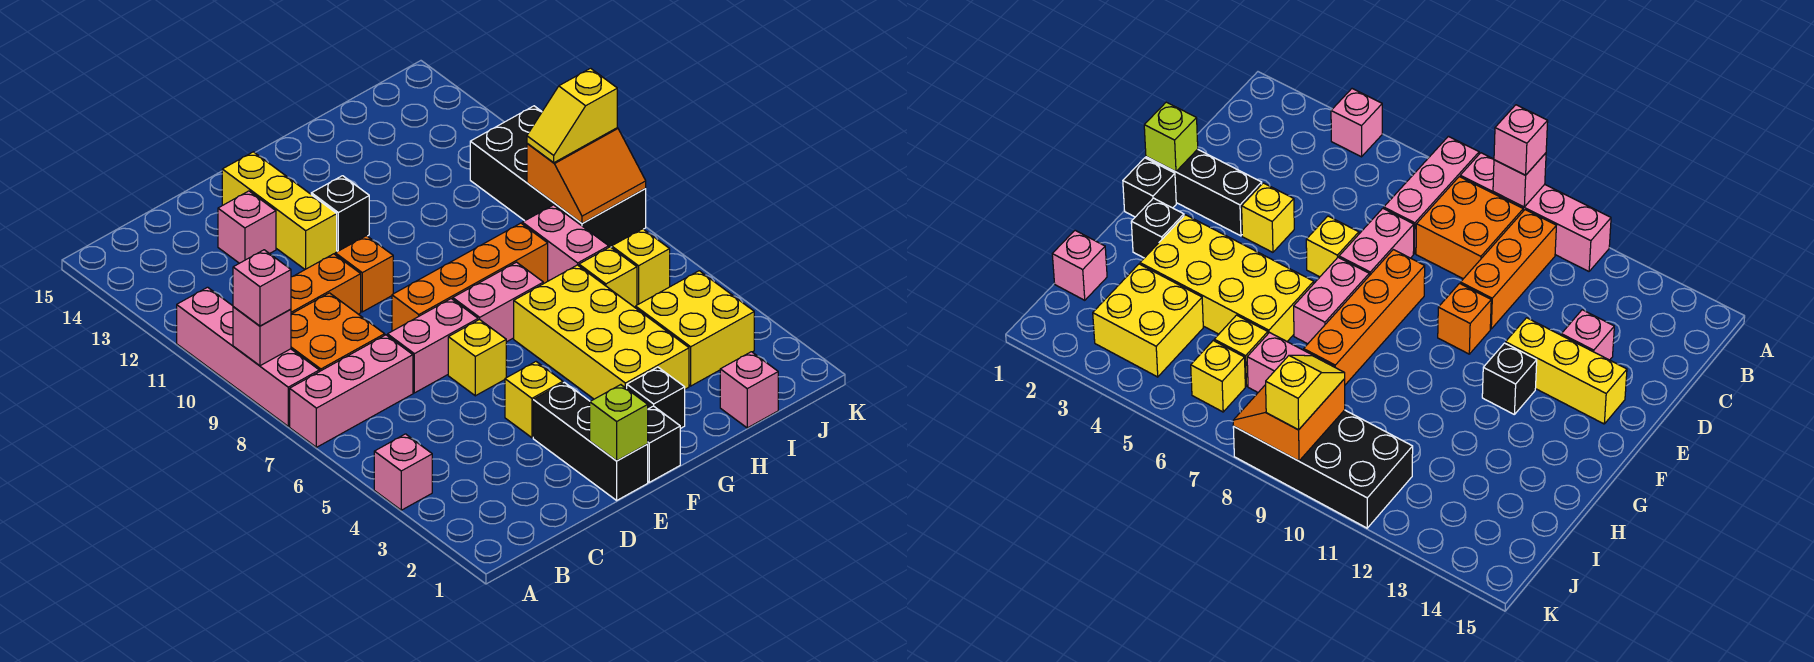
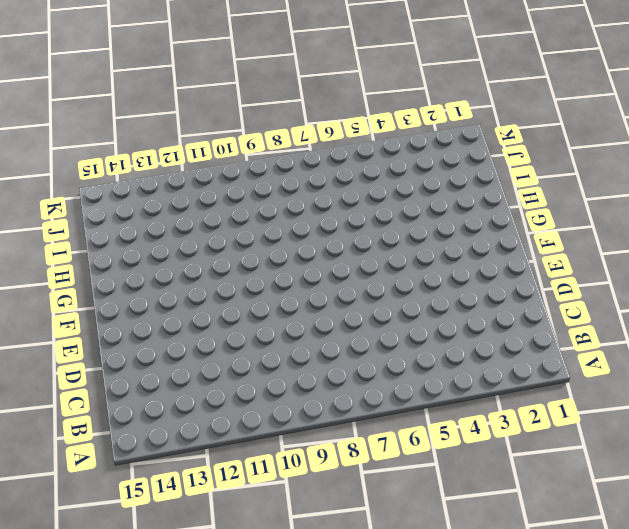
none -> pink brick A4 level 1
none -> pink brick A7:C7 level 1
none -> pink brick A8:A11 level 1

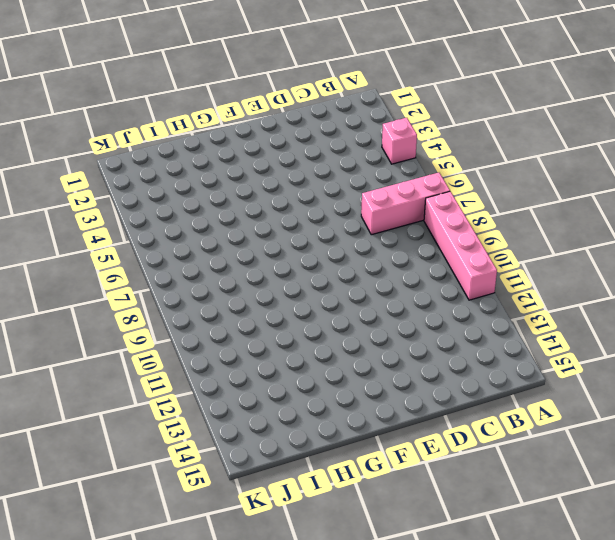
none -> orange brick B8:C9 level 1
none -> orange brick B10:D10 level 1
none -> pink brick D7:E7 level 1

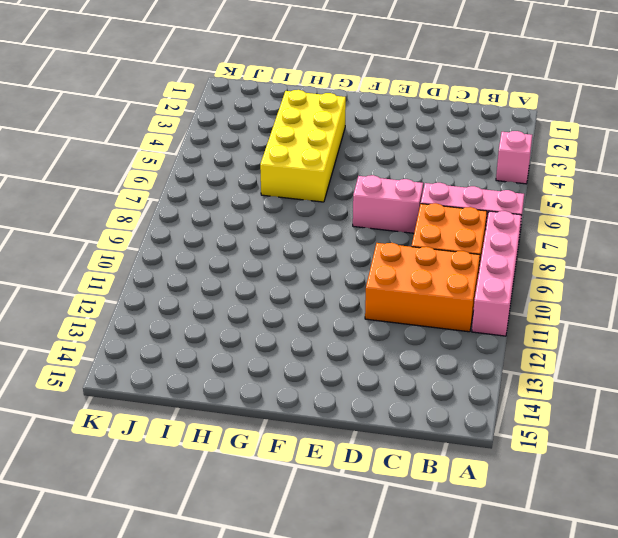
orange brick B10:D11 level 1 -> orange brick B10:D10 level 1
none -> pink brick D13 level 1
none -> black brick E1:E3 level 1
none -> yellow brick E4 level 1

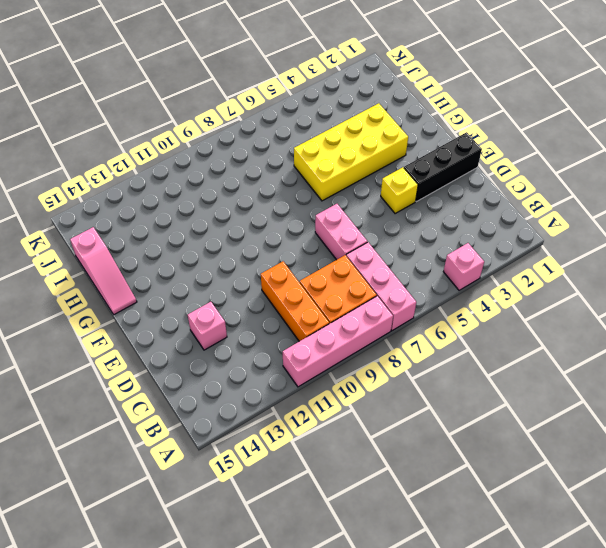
pink slope G15:I15 level 1 top I -> none
none -> yellow brick E6 level 1
none -> orange brick E8:H8 level 1
none -> orange brick E10 level 1

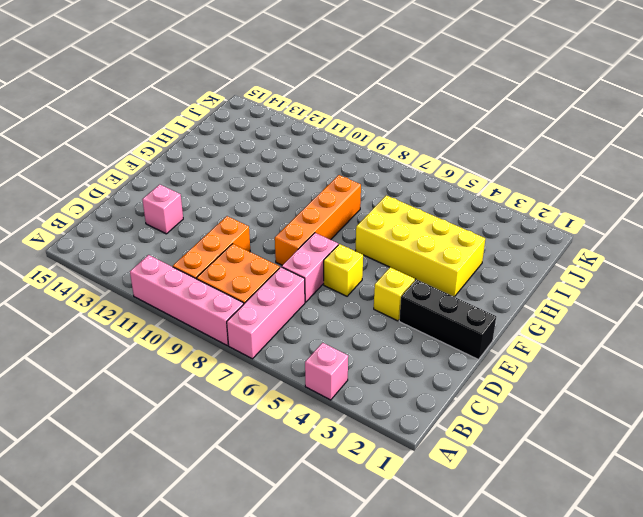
none -> orange brick E10 level 1
none -> yellow brick E12:E14 level 1
none -> black brick F1 level 1

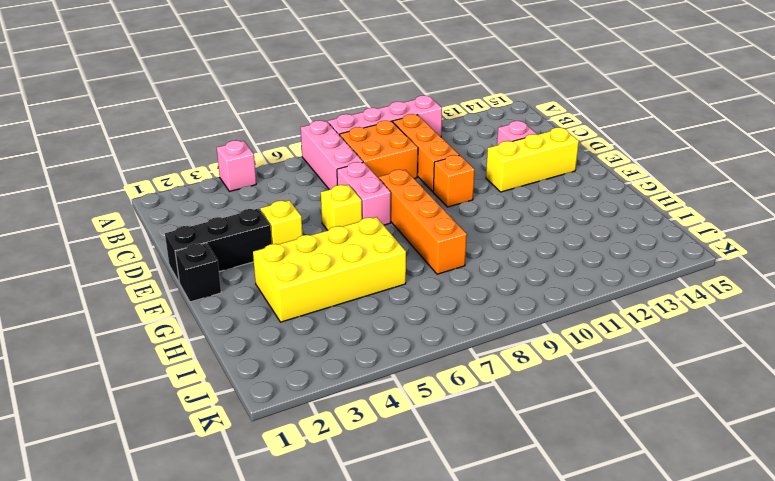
none -> pink brick F7:G7 level 1
none -> black brick F12 level 1
none -> black brick G2 level 1

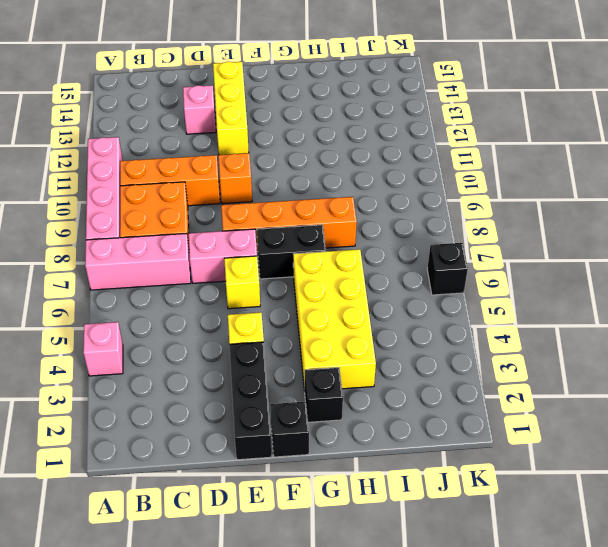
black brick F7:G7 level 1 -> pink brick F7:G7 level 1
black brick K6 level 1 -> black brick F12 level 1
none -> pink brick I1 level 1
none -> yellow brick I3:J4 level 1
none -> yellow brick I6 level 1

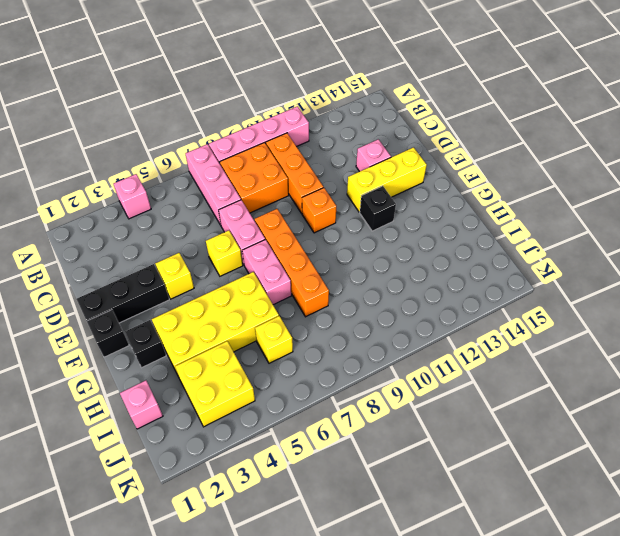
none -> pink brick I7:I8 level 1
none -> yellow brick J6 level 1
none -> black brick J8:K11 level 1

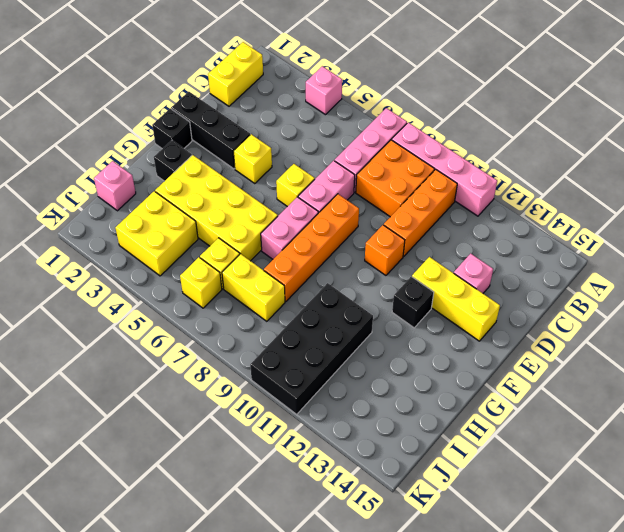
yellow brick B1:C1 level 1 -> none
black brick H10:K11 level 1 -> black brick J8:K11 level 1
yellow brick I7:I8 level 1 -> pink brick I7:I8 level 1
none -> pink brick A9 level 2
none -> lime brick E1 level 2
none -> orange slope J8:K9 level 2 top 9

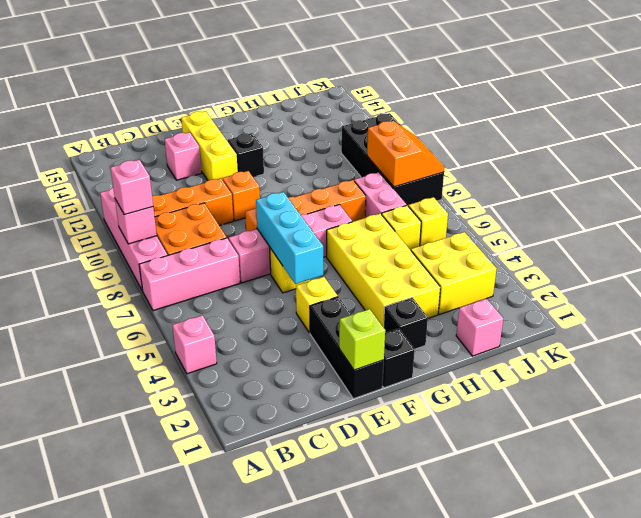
cyan brick E5:E7 level 2 -> none
orange slope J8:K9 level 2 top J -> orange slope J8:K9 level 2 top 9
none -> yellow slope J9:K9 level 3 top K

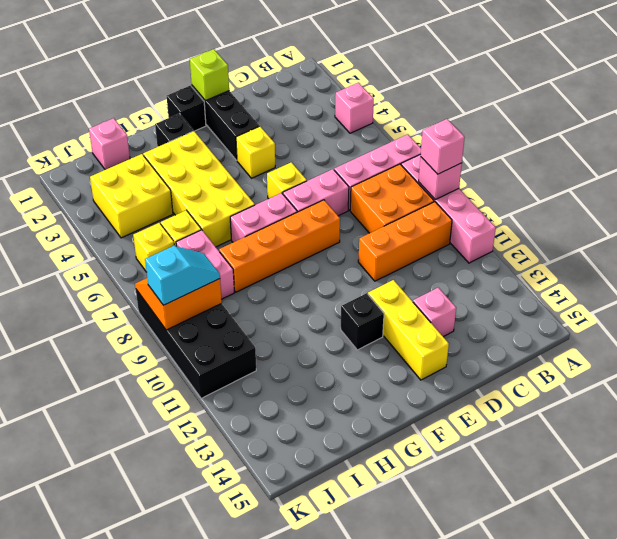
cyan slope J9:K9 level 3 top K -> yellow slope J9:K9 level 3 top K
none -> orange brick E10 level 1

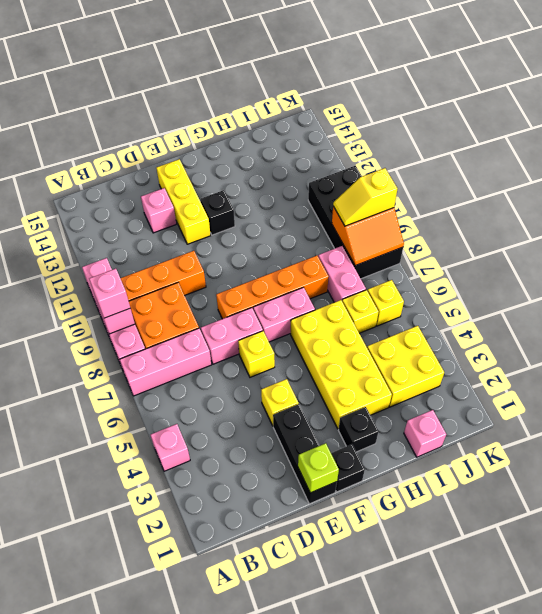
none -> orange brick E10 level 1

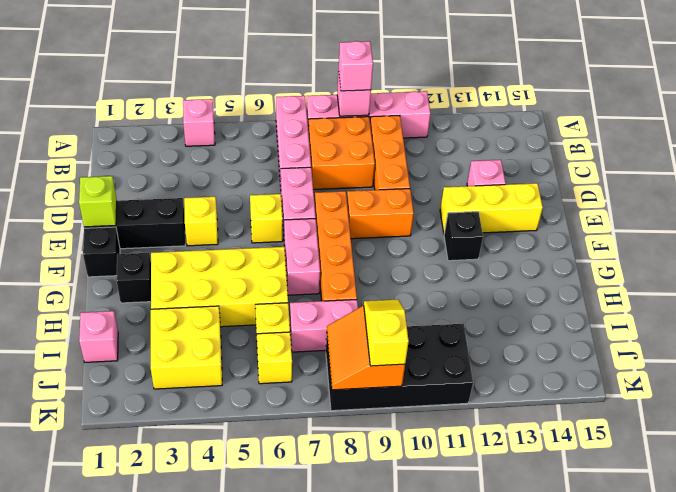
orange brick E9:E10 level 1 -> orange brick E10 level 1

